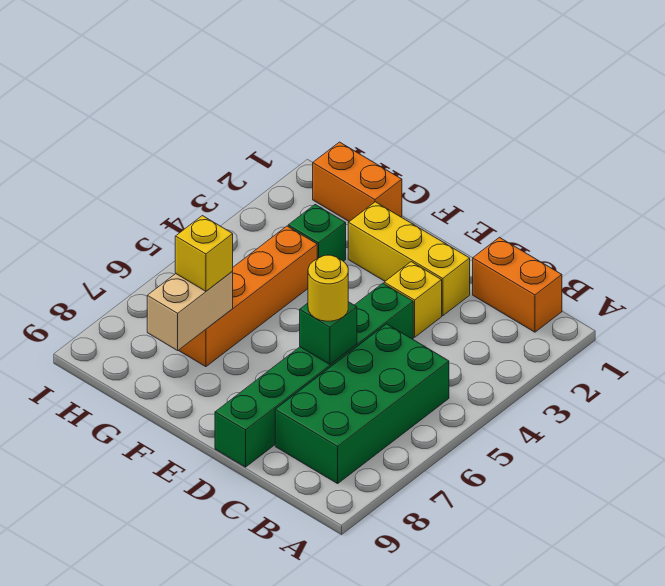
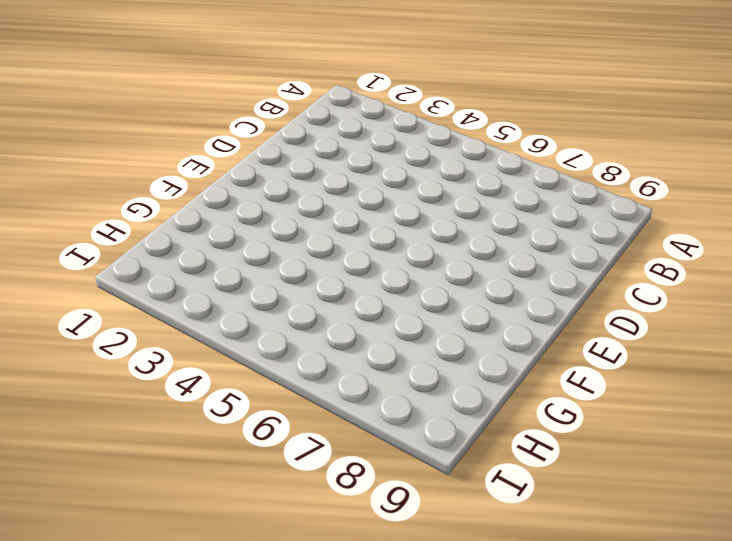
none -> orange brick B1:C1 level 1
none -> green brick B5:C8 level 1
none -> yellow brick D2:F2 level 1

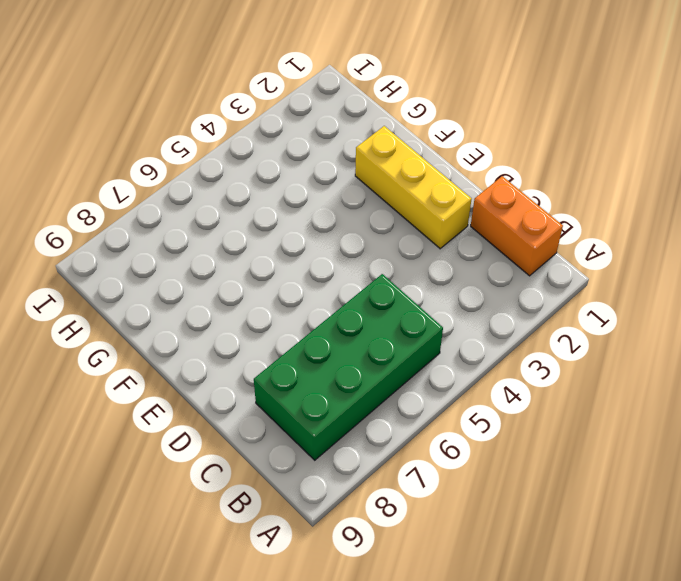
none -> yellow brick D3 level 1
none -> green brick D4:D9 level 1
none -> orange brick G1:H1 level 1

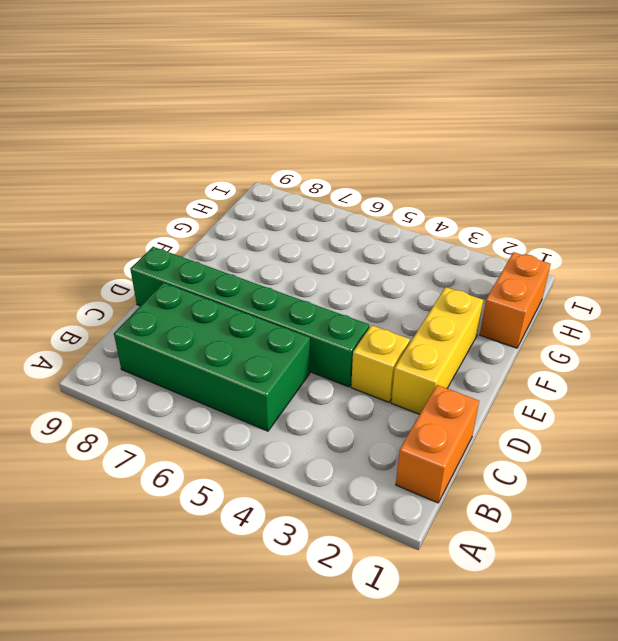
none -> green brick G3 level 1
none -> orange brick G4:G7 level 1
none -> green brick D6 level 2

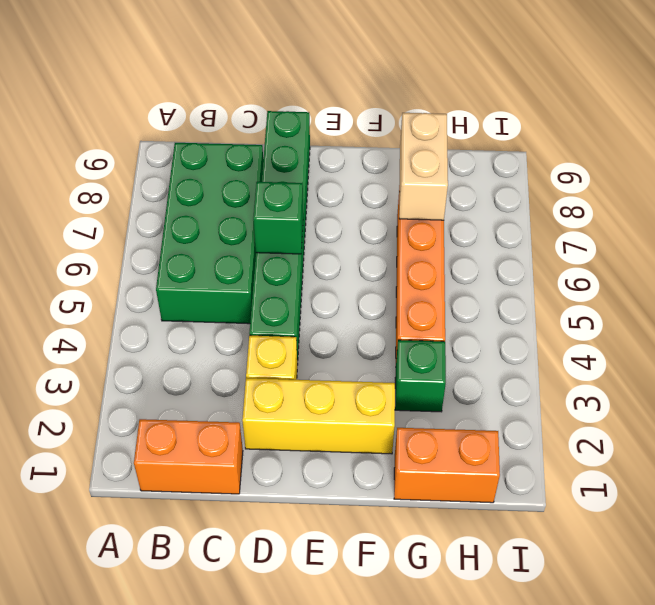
none -> yellow round brick D6 level 3
none -> yellow brick G7 level 3

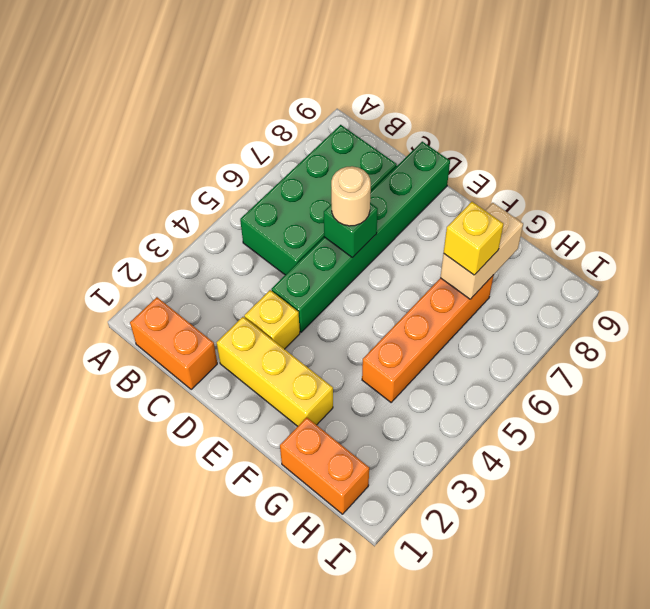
tan round brick D6 level 3 -> yellow round brick D6 level 3
none -> green brick G3 level 1

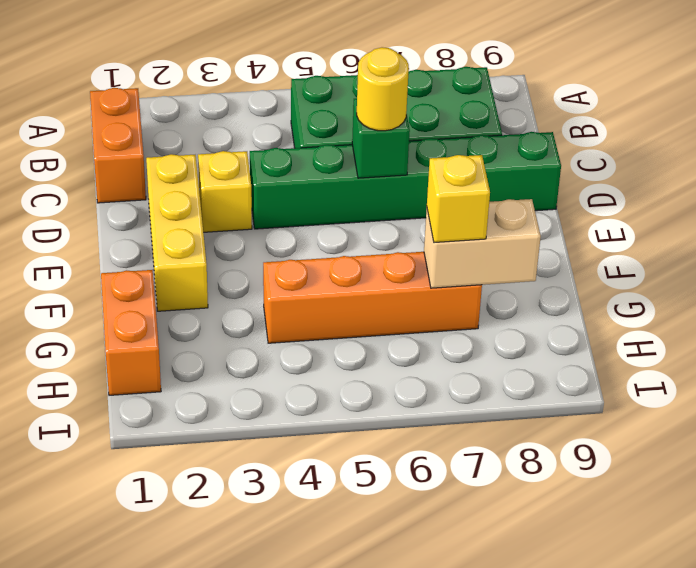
none -> green brick G3 level 1

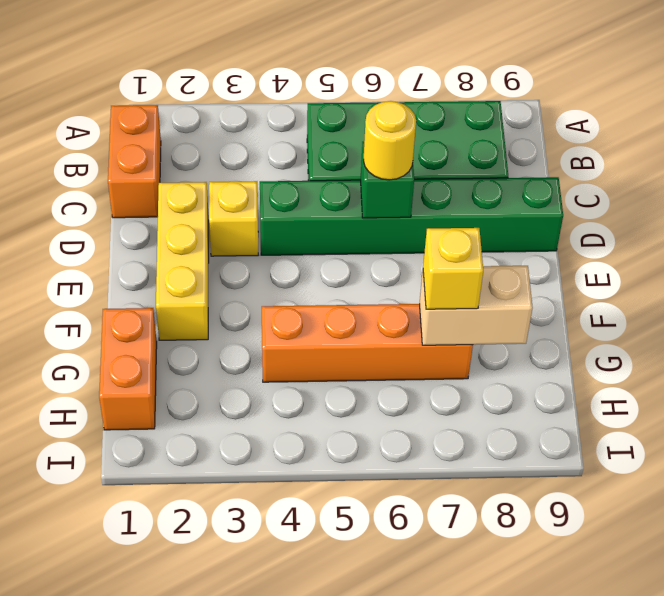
none -> green brick G3 level 1

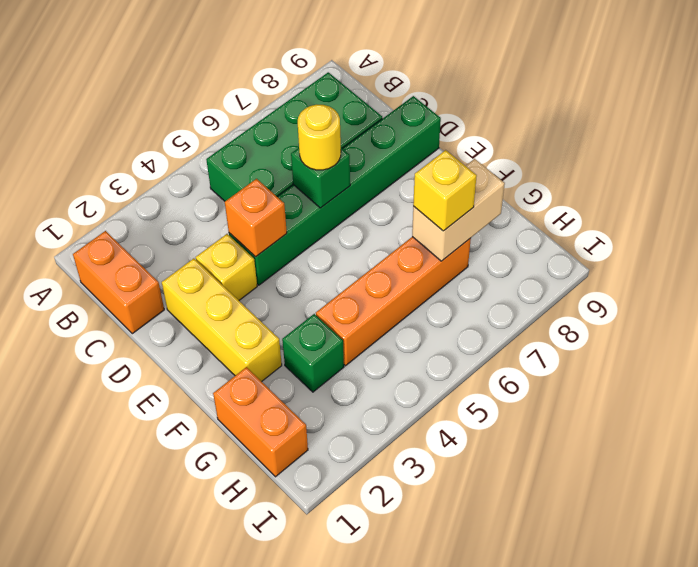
orange brick D4 level 2 -> none

